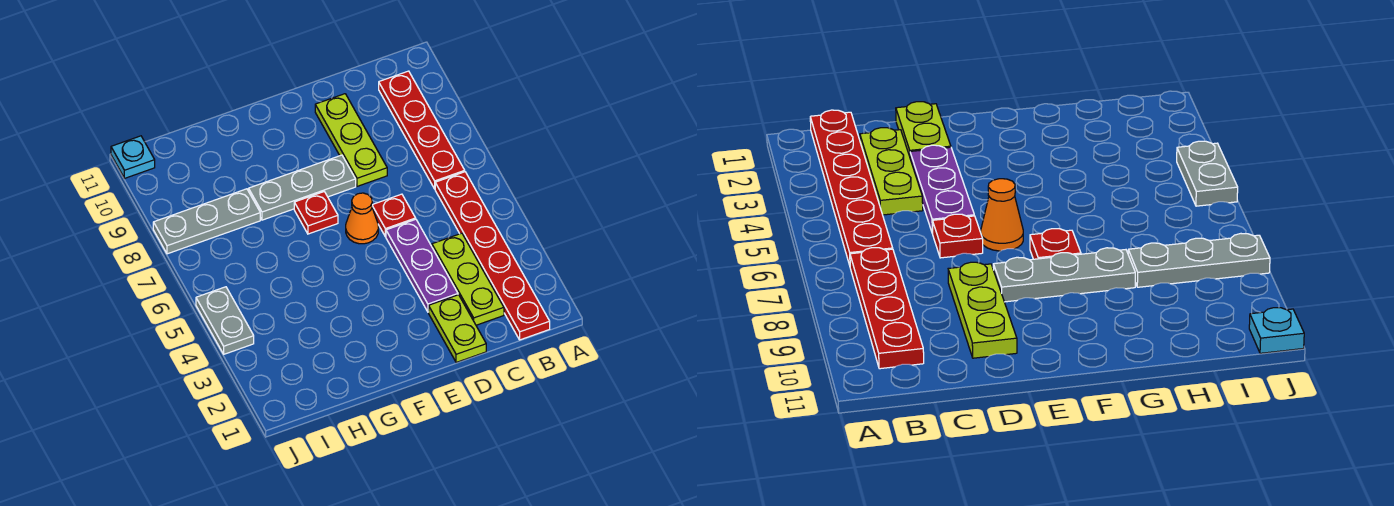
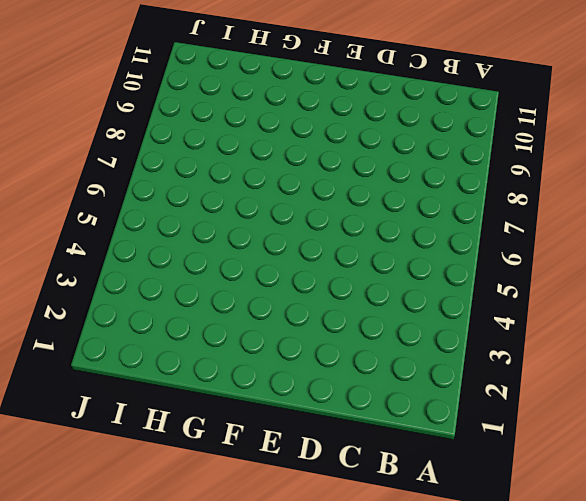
none -> red plate B1:B6 level 1
none -> red plate B7:B10 level 1
none -> lime plate C2:C4 level 1

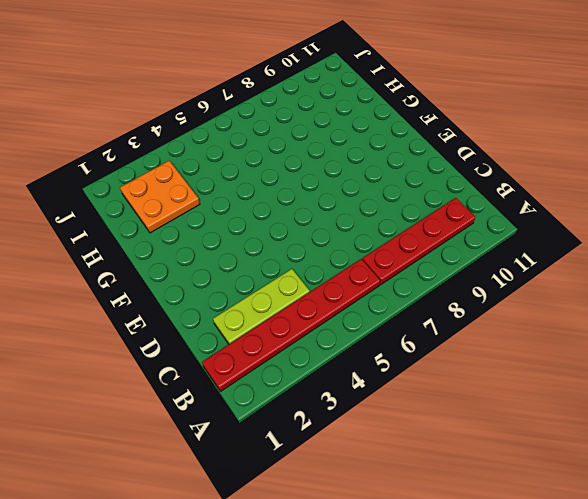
orange plate H2:I3 level 1 -> none
none -> lime plate D1:D2 level 1
none -> purple plate D3:D5 level 1
none -> red plate D6 level 1

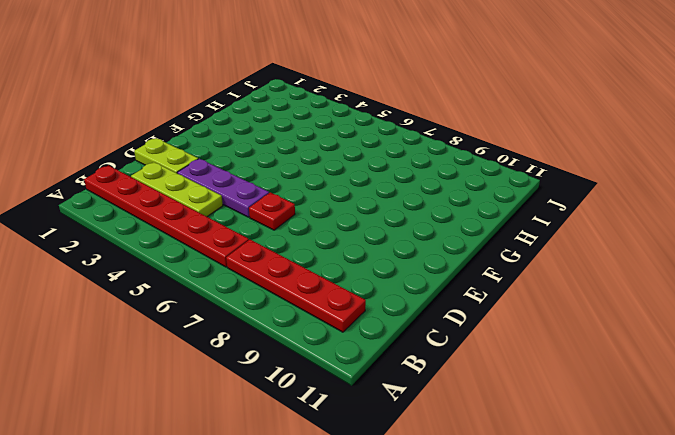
none -> lime plate D8:D10 level 1
none -> orange cone E6 level 1
none -> grey plate E8:G8 level 1

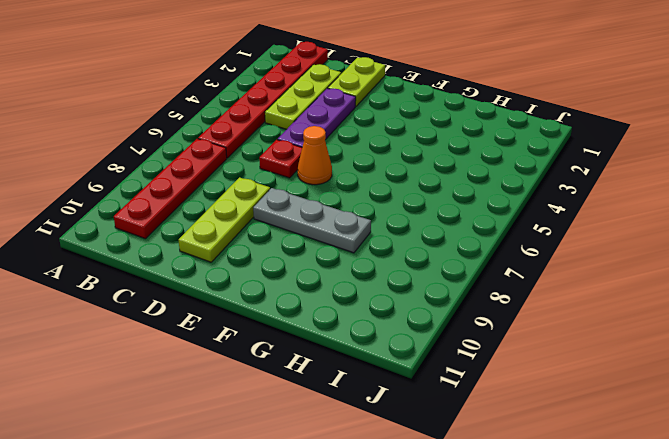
none -> red plate F7 level 1
none -> grey plate H8:J8 level 1
none -> grey plate J4:J5 level 1

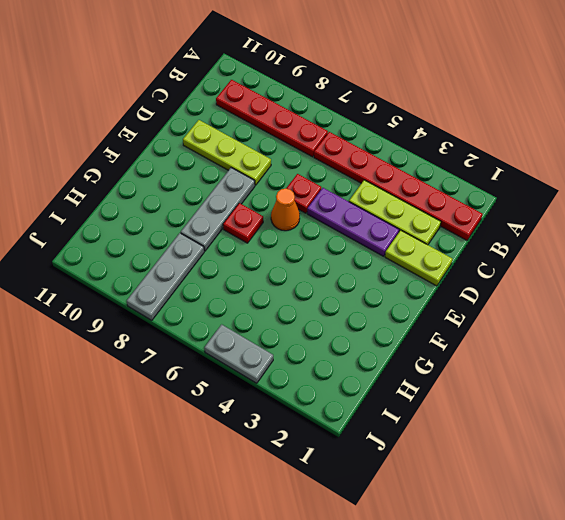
none -> cyan plate J11 level 1

